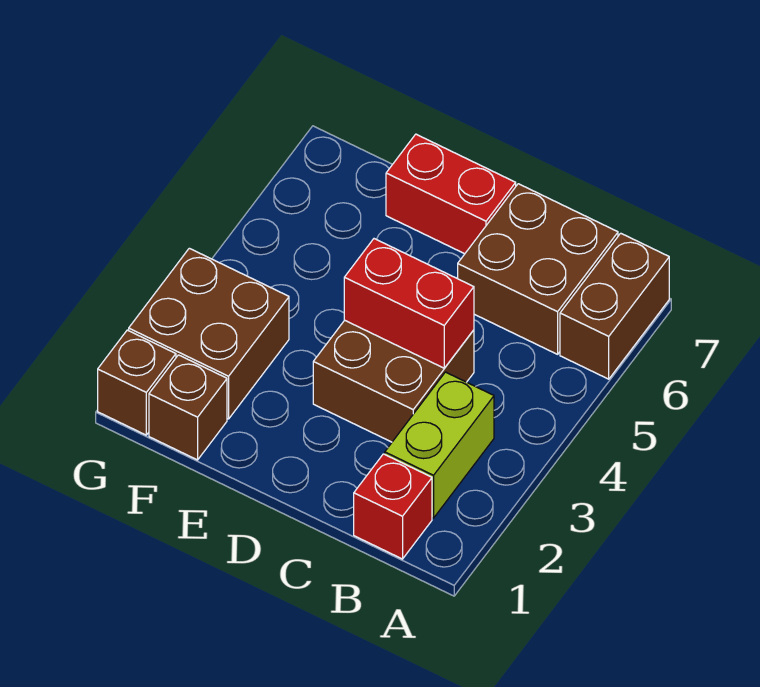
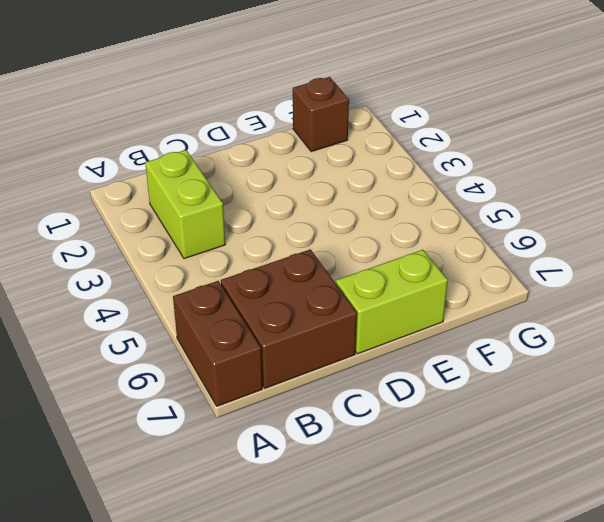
lime brick D7:E7 level 1 -> red brick D7:E7 level 1
none -> red brick B1 level 1
none -> brown brick C3:D4 level 1

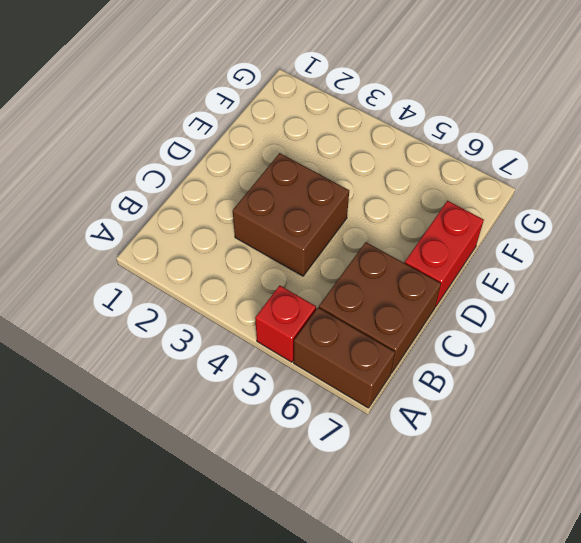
red brick A5 level 1 -> red brick B1 level 1
none -> lime brick B2:B3 level 1
none -> brown brick F1 level 1

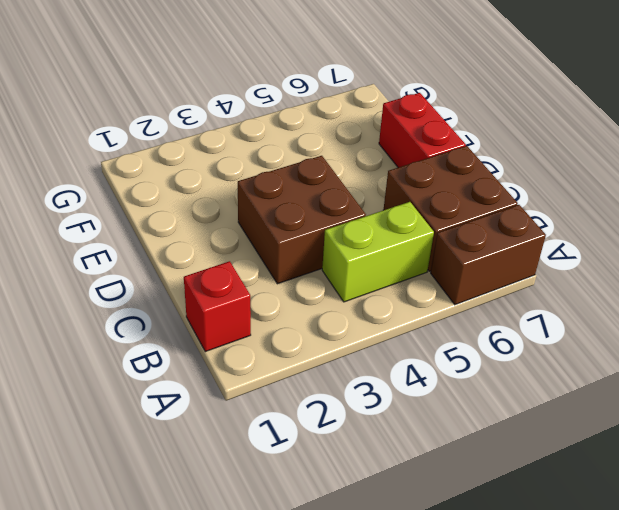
lime brick B4:B5 level 1 -> lime brick B2:B3 level 1
none -> brown brick F1 level 1
none -> brown brick F2:G3 level 1

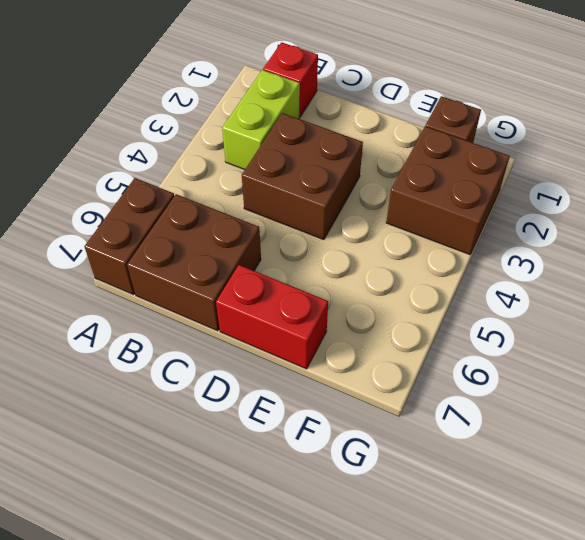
none -> brown brick G1 level 1
none -> red brick C4:D4 level 2

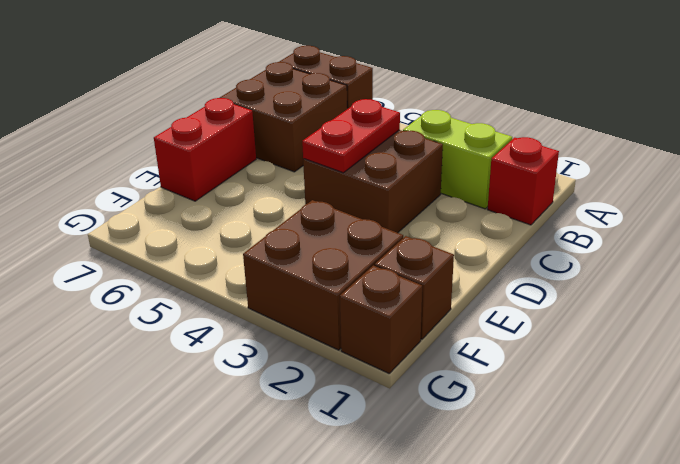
red plate C4:D4 level 2 -> red brick C4:D4 level 2

